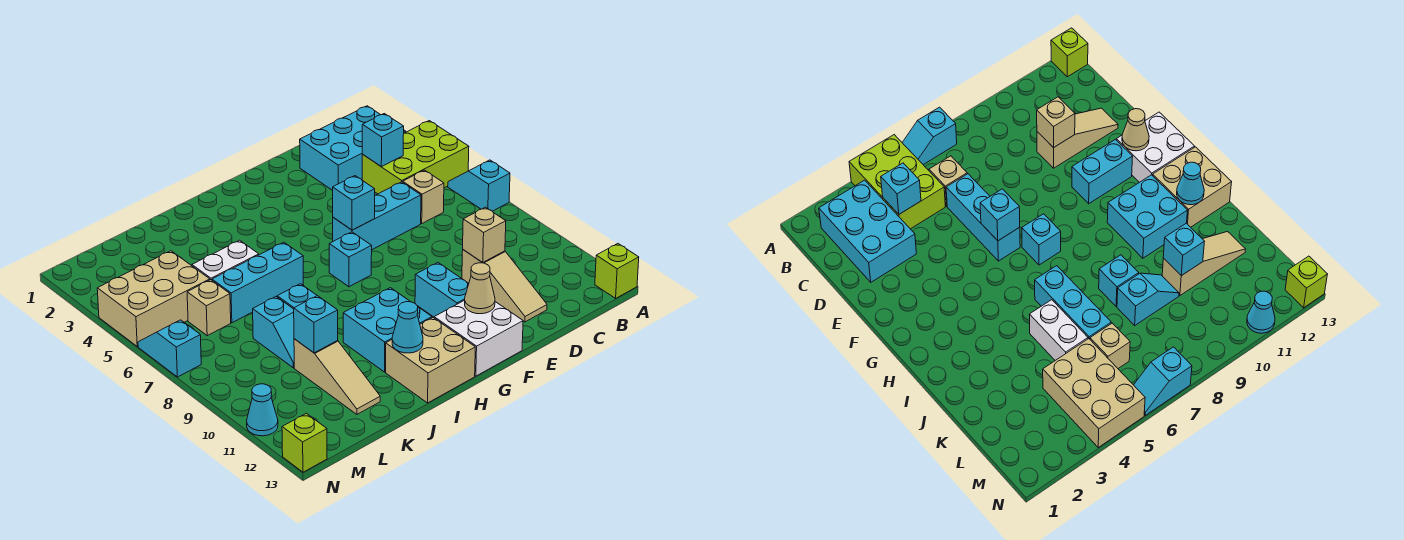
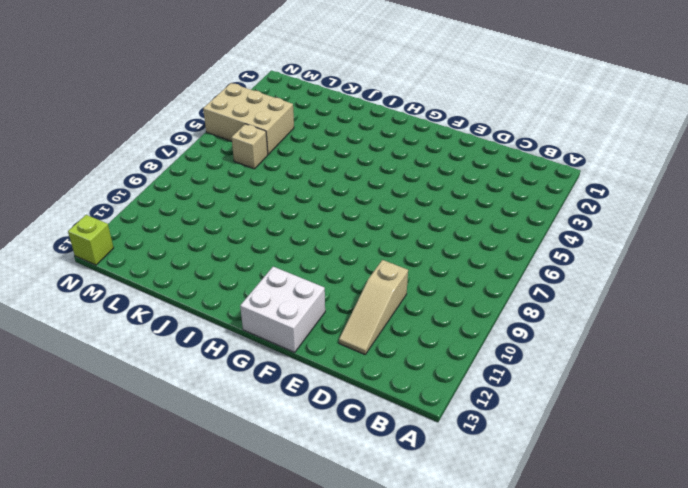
none -> lime brick A4:C5 level 1
none -> cyan slope A6:A7 level 1 top 7
none -> lime brick A13 level 1

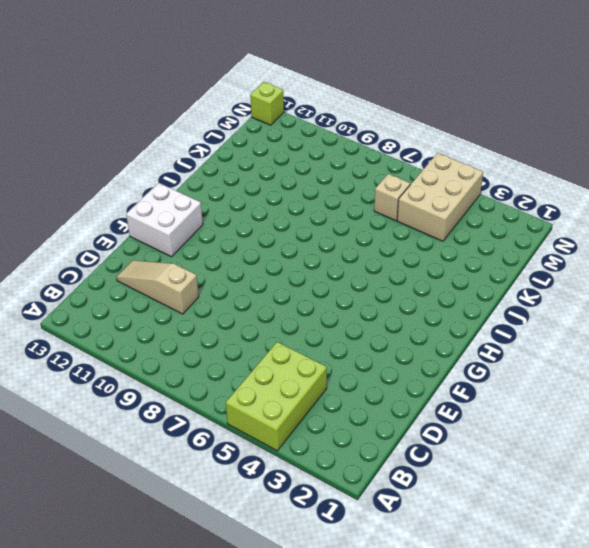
none -> cyan slope A6:A7 level 1 top 7
none -> lime brick A13 level 1
none -> cyan brick B2:D3 level 1

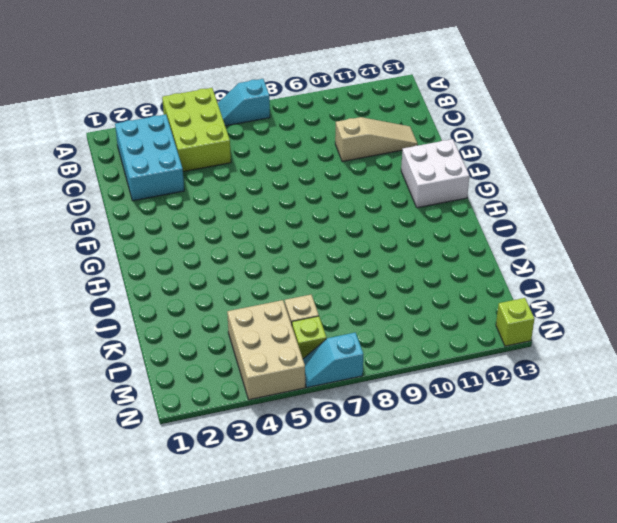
lime brick M6 level 1 -> lime brick A13 level 1
none -> tan brick C6 level 1
none -> cyan brick D6:F6 level 1
none -> cyan brick F10:F11 level 1

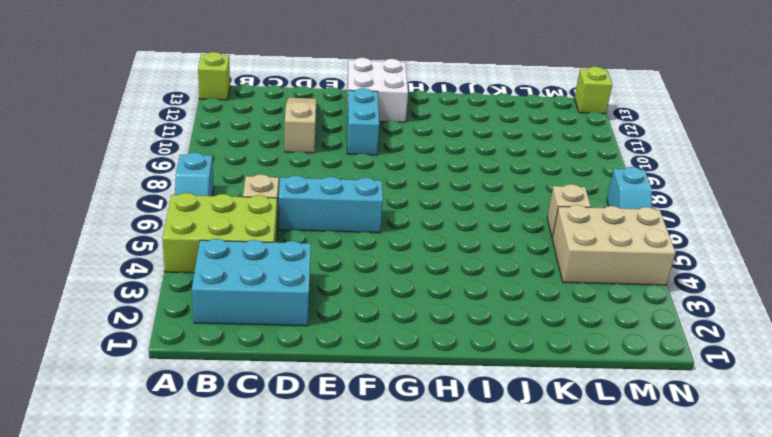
none -> cyan brick G7 level 1
none -> cyan brick H10:I11 level 1
none -> tan brick H12:I13 level 1

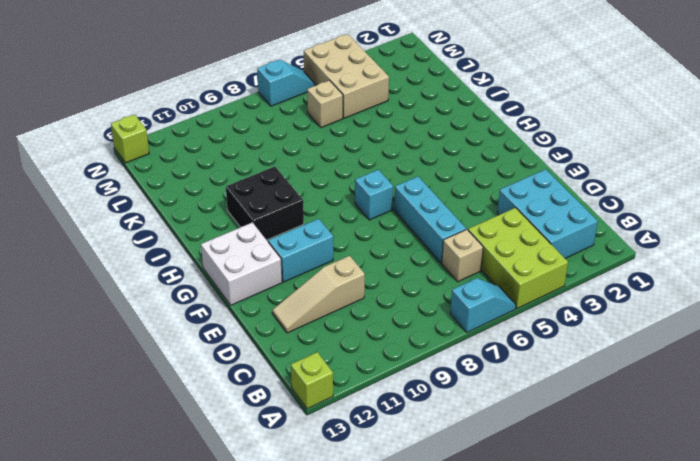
black brick H10:I11 level 1 -> cyan brick H10:I11 level 1
none -> tan brick H12:I13 level 1
none -> cyan brick I6:K6 level 1
none -> white brick J5:K5 level 1

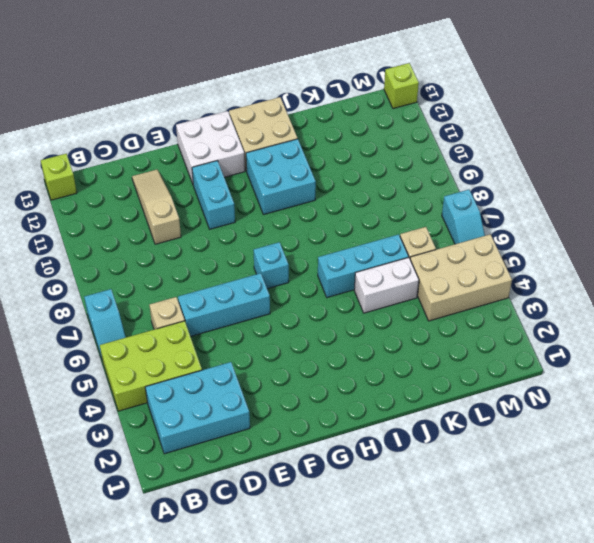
none -> cyan brick J8 level 1
none -> cyan slope K8:K9 level 1 top 8
none -> tan slope K10:K12 level 1 top 10

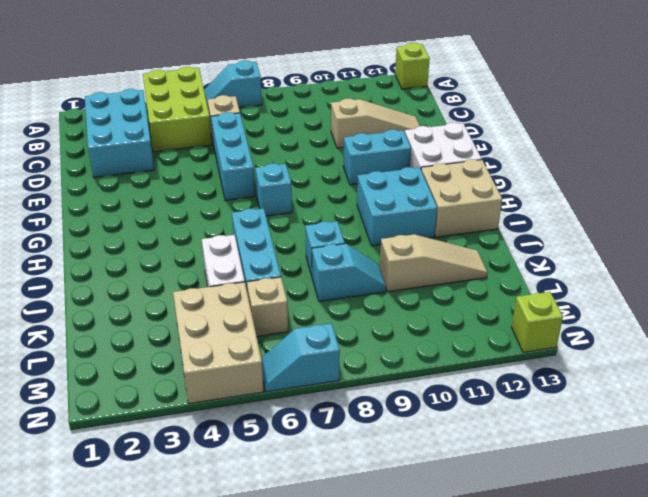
none -> cyan cone N11 level 1
none -> cyan brick C4 level 2
none -> tan brick D10 level 2

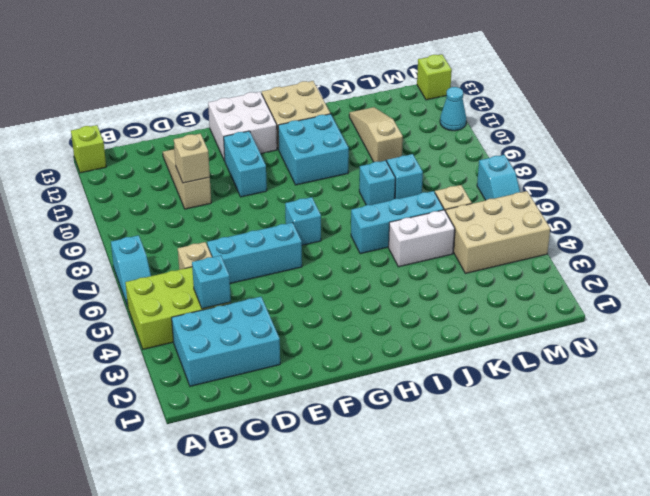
none -> cyan brick F6 level 2
none -> tan cone F12 level 2
none -> cyan cone I12 level 2

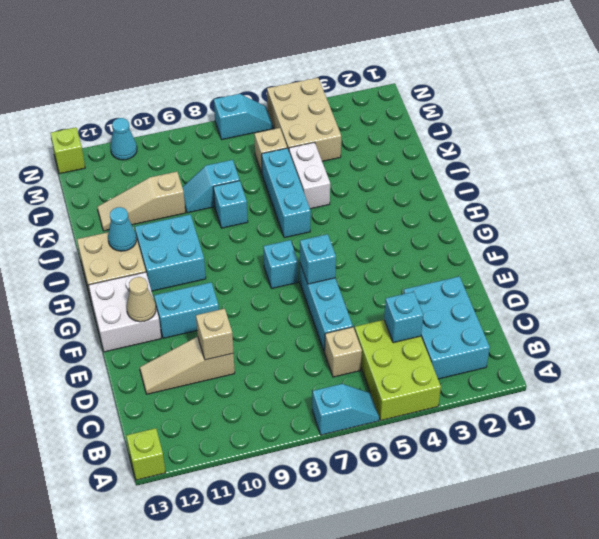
none -> cyan brick K10 level 2

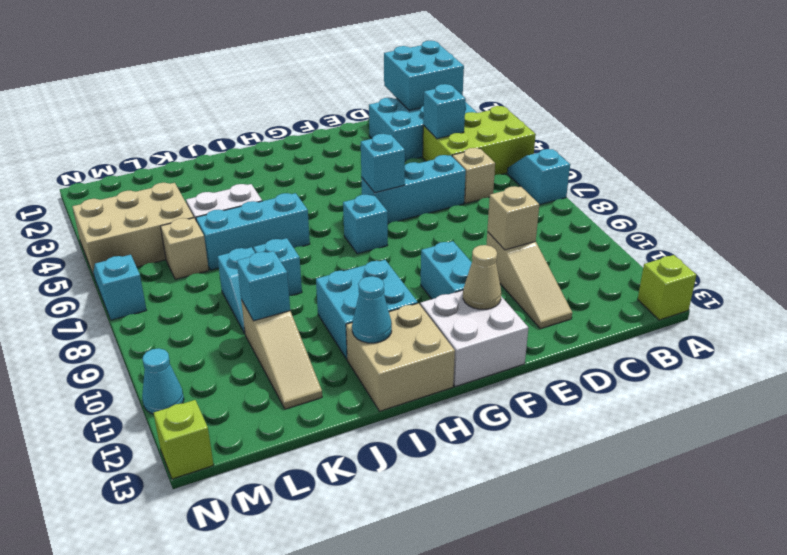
cyan brick B1:C2 level 2 -> none

